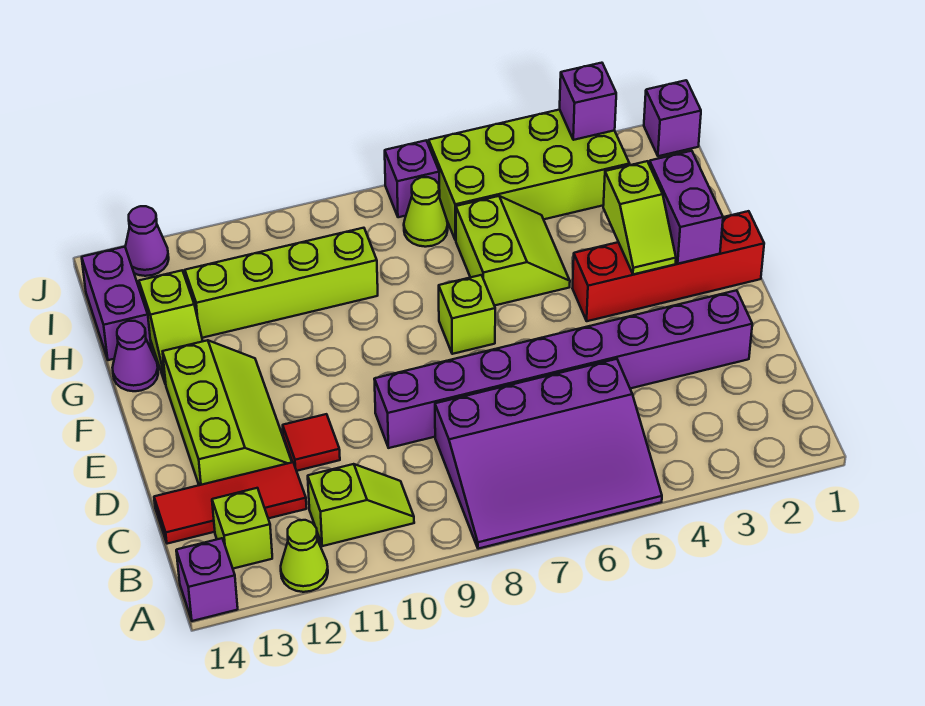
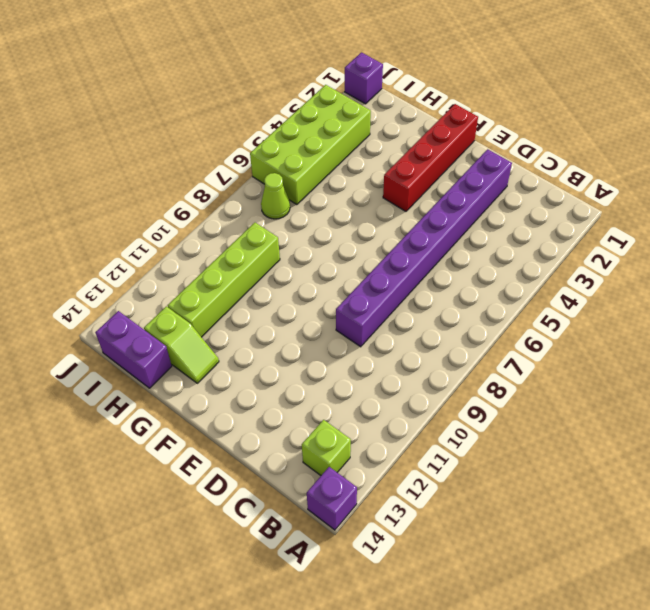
none -> purple slope A5:C8 level 1 top C
none -> lime cone A12 level 1
none -> lime slope B10:B11 level 1 top 11

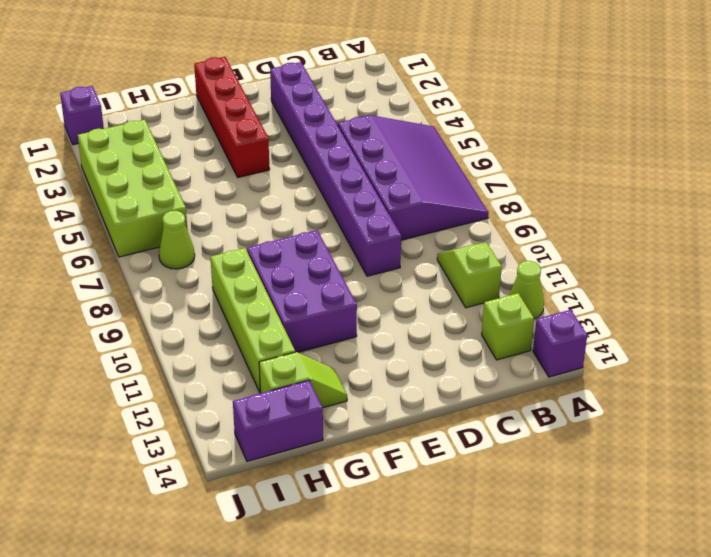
purple brick F9:G11 level 1 -> none
none -> red tile C12:C14 level 1
none -> red tile D11 level 1
none -> lime slope D12:F13 level 1 top 13

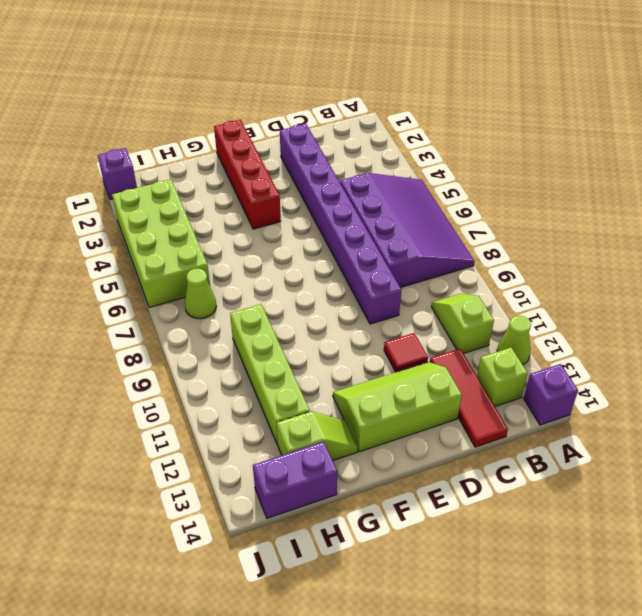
none -> lime brick F7 level 1
none -> lime slope G5:H6 level 1 top 6
none -> purple cone G14 level 1

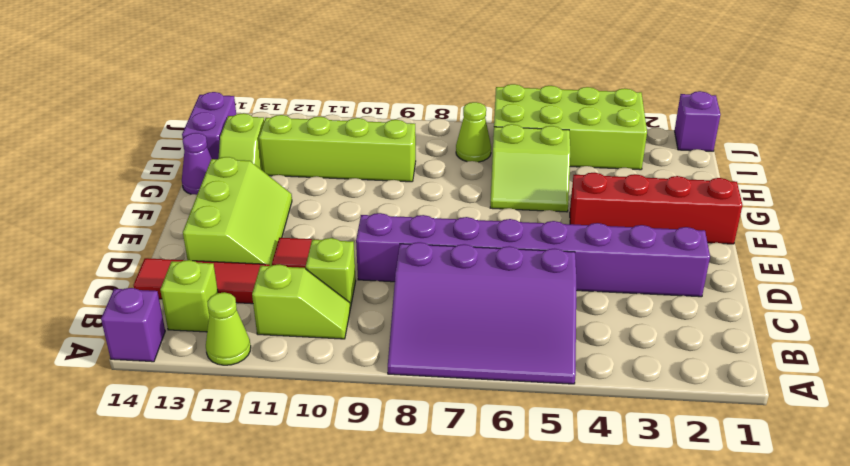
lime brick C10 level 1 -> lime brick F7 level 1
lime slope G5:H6 level 1 top H -> lime slope G5:H6 level 1 top 6
none -> purple brick J7 level 1
none -> purple cone J13 level 1
none -> purple brick F2:G2 level 2

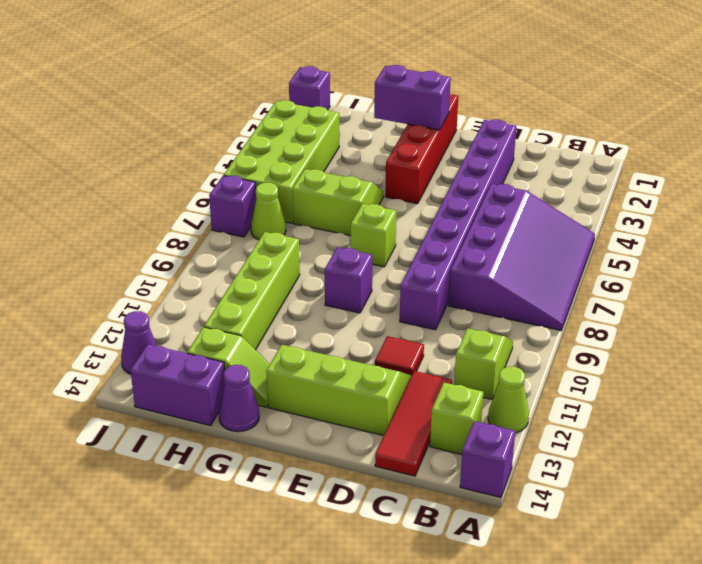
purple brick F9 level 1 -> purple brick J3 level 2
none -> lime slope F3:G3 level 2 top G

